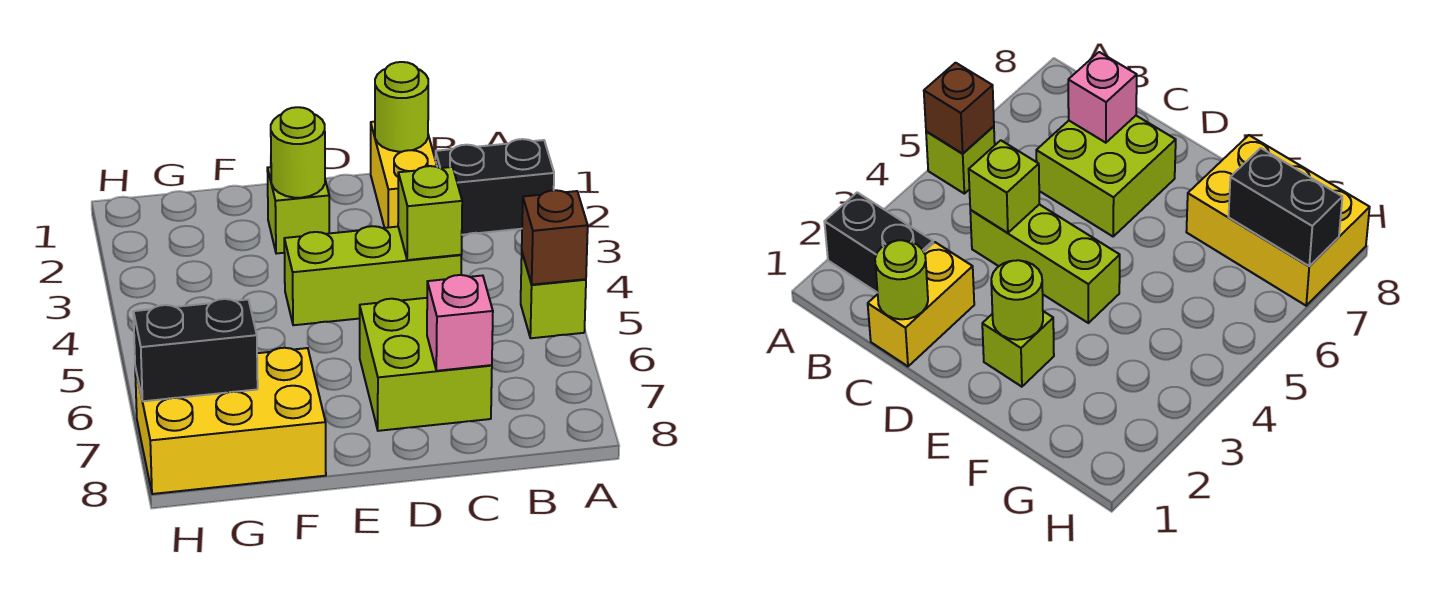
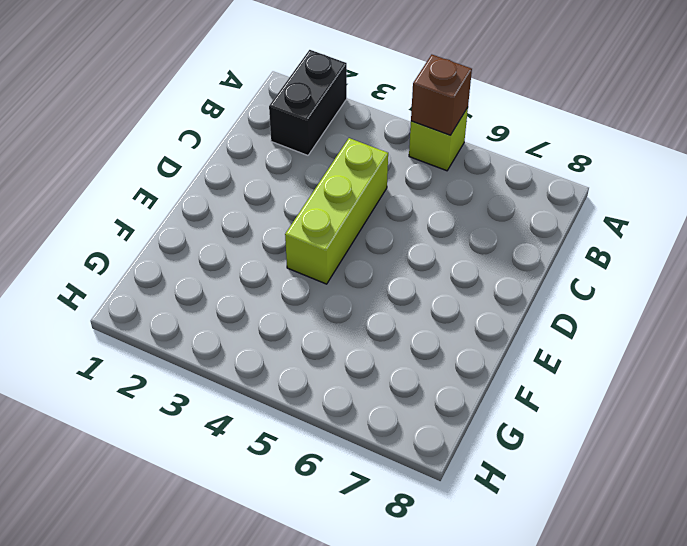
none -> yellow brick C1:C2 level 1
none -> lime brick C6:D7 level 1
none -> lime brick E2 level 1

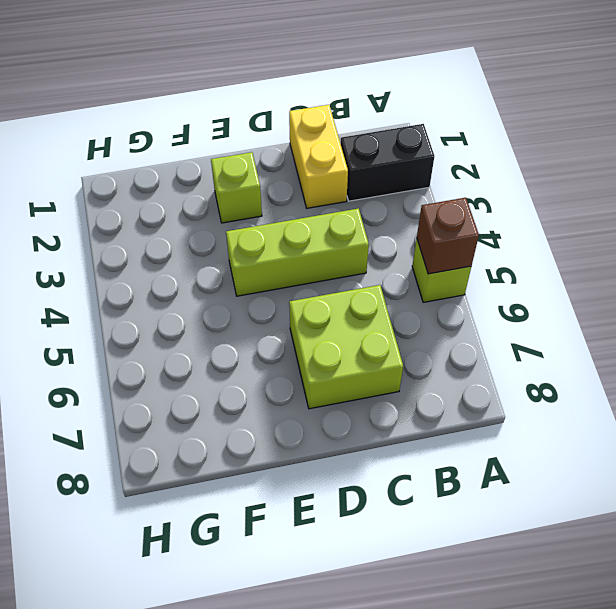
none -> yellow brick F7:H8 level 1
none -> lime round brick C1 level 2
none -> lime brick C4 level 2

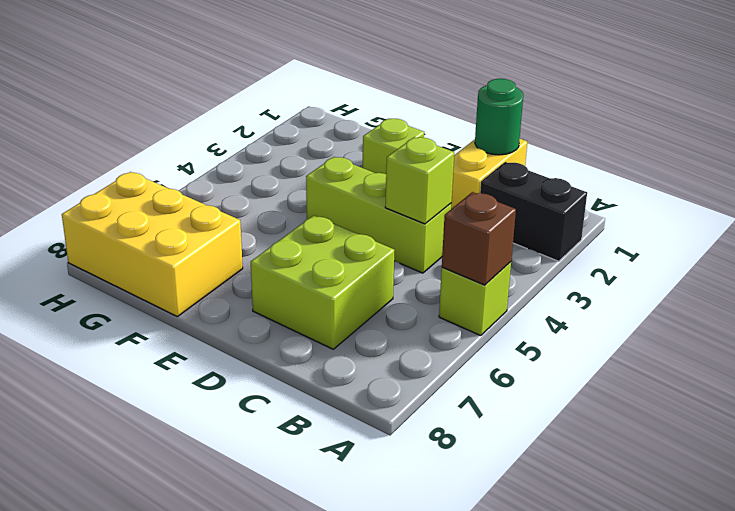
green round brick C1 level 2 -> lime round brick C1 level 2
none -> pink brick C7 level 2
none -> lime round brick E2 level 2
none -> black brick G7:H7 level 2

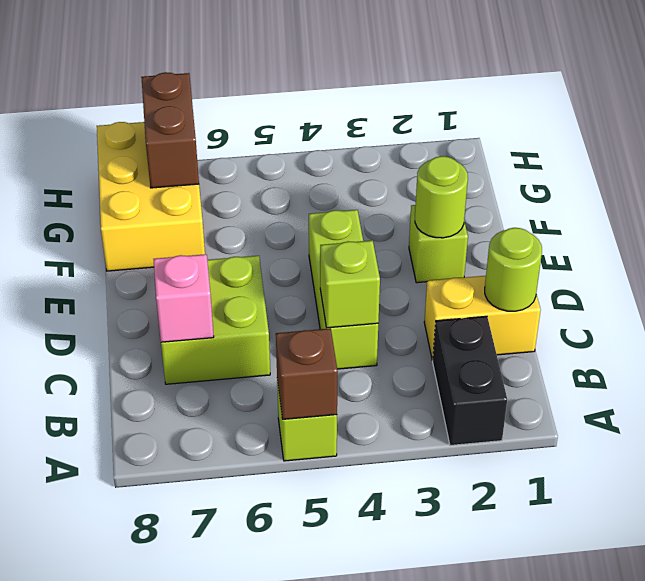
brown brick G7:H7 level 2 -> black brick G7:H7 level 2

